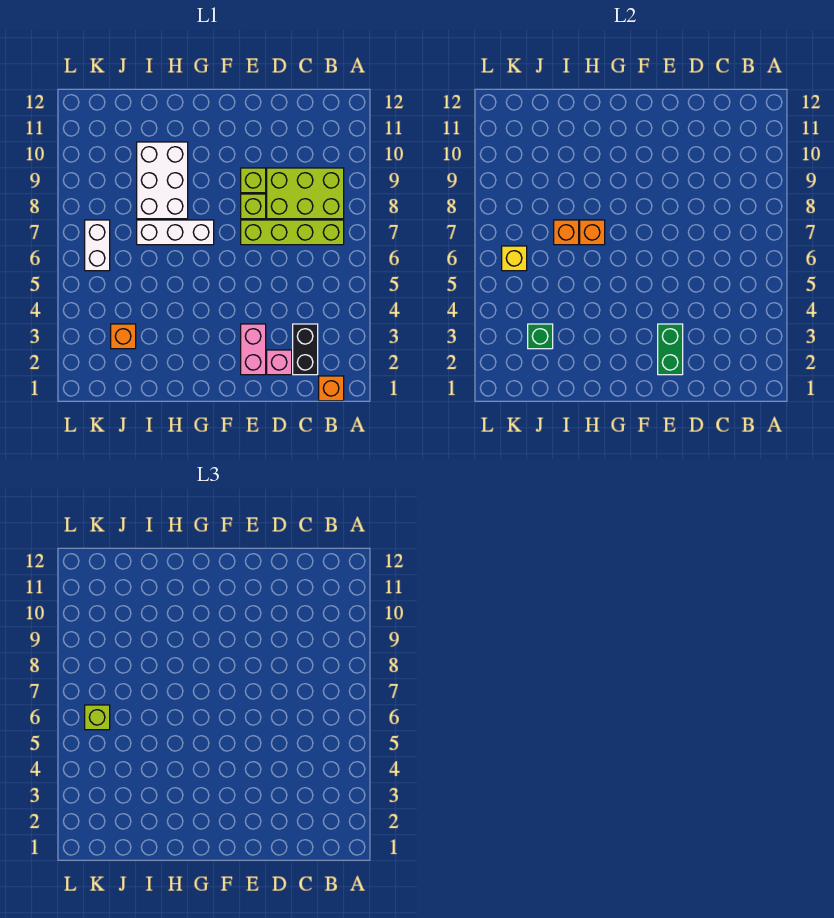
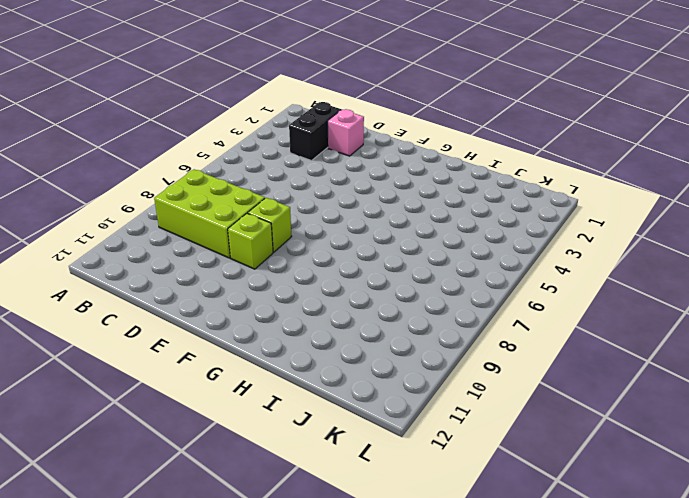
none -> orange brick B1 level 1
none -> lime brick B7:E7 level 1
none -> pink brick E2:E3 level 1

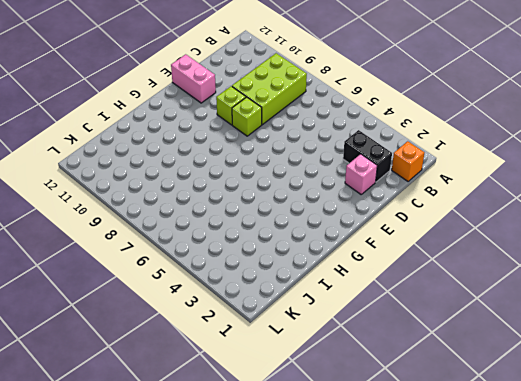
pink brick E11:E12 level 1 -> pink brick E2:E3 level 1
none -> lime brick B7:E7 level 1
none -> white brick G7:I7 level 1
none -> white brick H8:I10 level 1

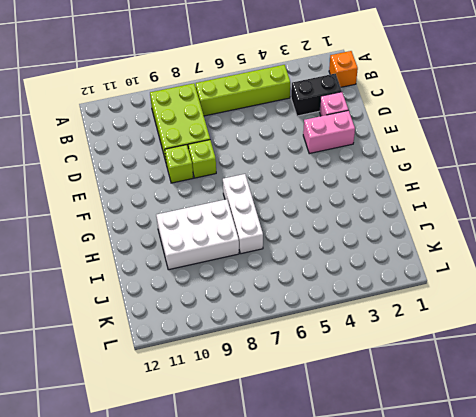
lime brick B4:B7 level 1 -> lime brick B7:E7 level 1
none -> orange brick J3 level 1
none -> white brick K6:K7 level 1
none -> green brick E2:E3 level 2

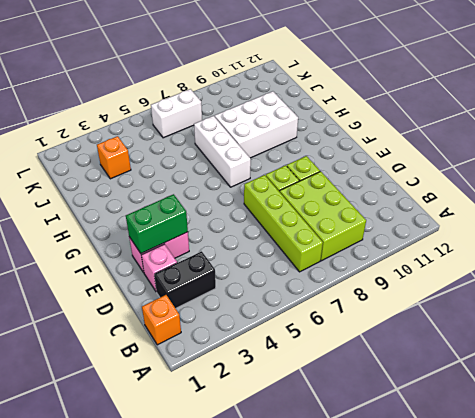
none -> orange brick H7 level 2
none -> orange brick I7 level 2
none -> green brick J3 level 2

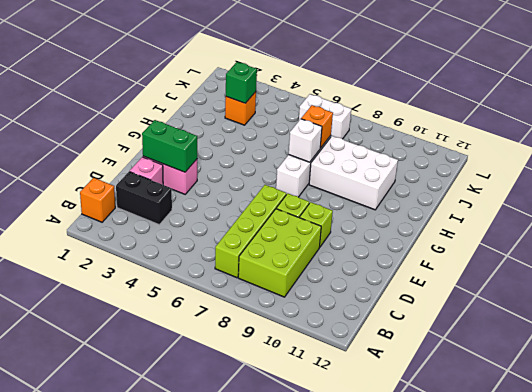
white brick H7 level 2 -> orange brick H7 level 2
none -> yellow brick K6 level 2
none -> lime brick K6 level 3

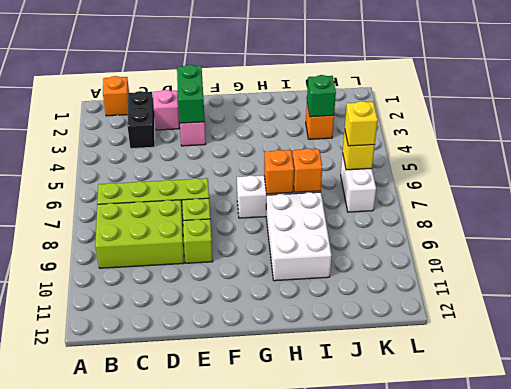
yellow brick K6 level 3 -> lime brick K6 level 3

